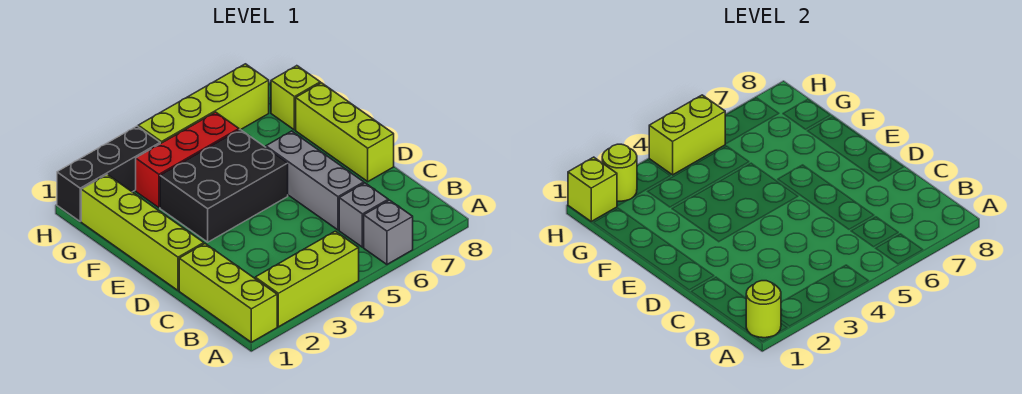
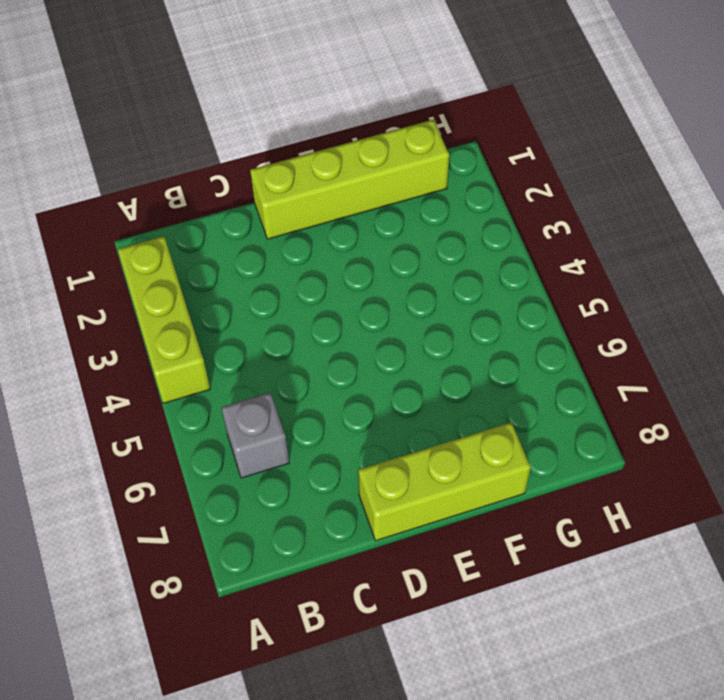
none -> lime brick A1:C1 level 1
none -> grey brick A6 level 1
none -> grey brick C6:E6 level 1

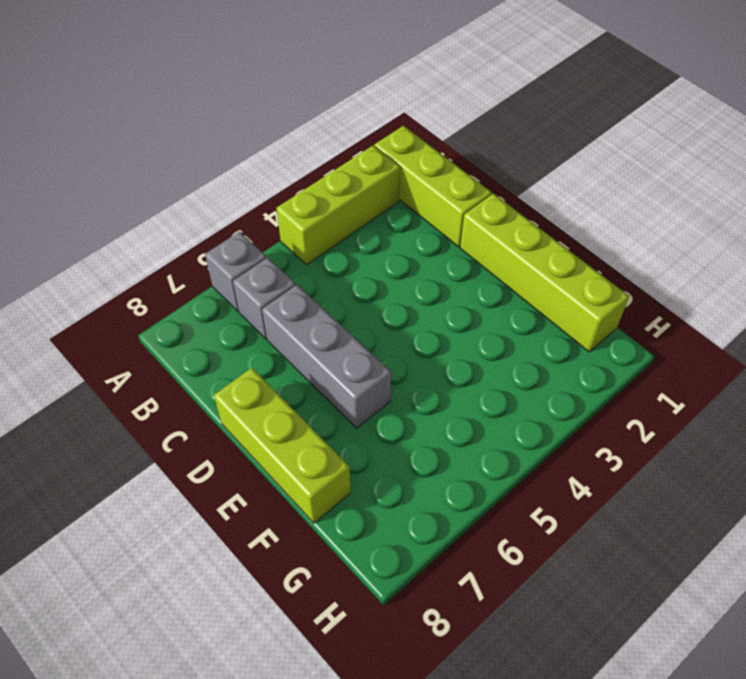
none -> black brick E3:F5 level 1
none -> red brick G3:G5 level 1
none -> lime brick G8 level 1

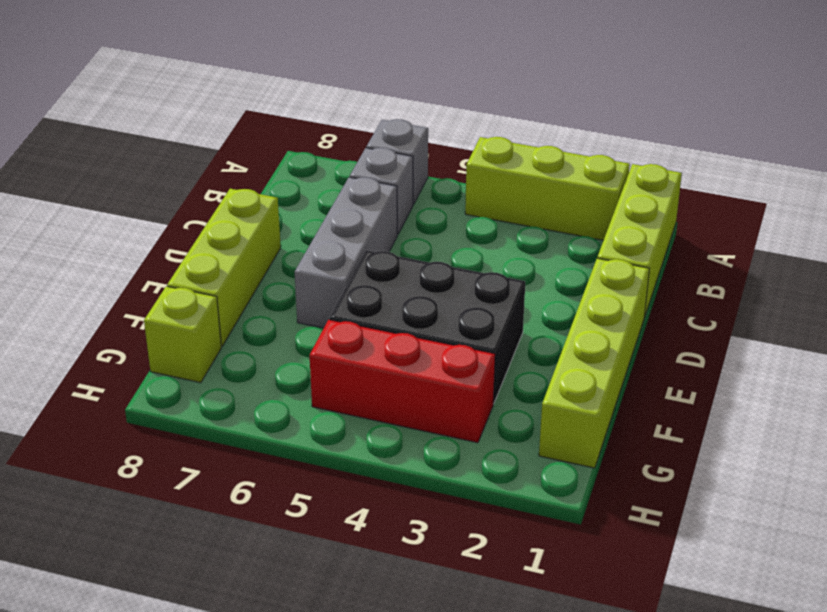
none -> black brick H1:H3 level 1
none -> lime brick H4:H7 level 1
none -> lime round brick A1 level 2

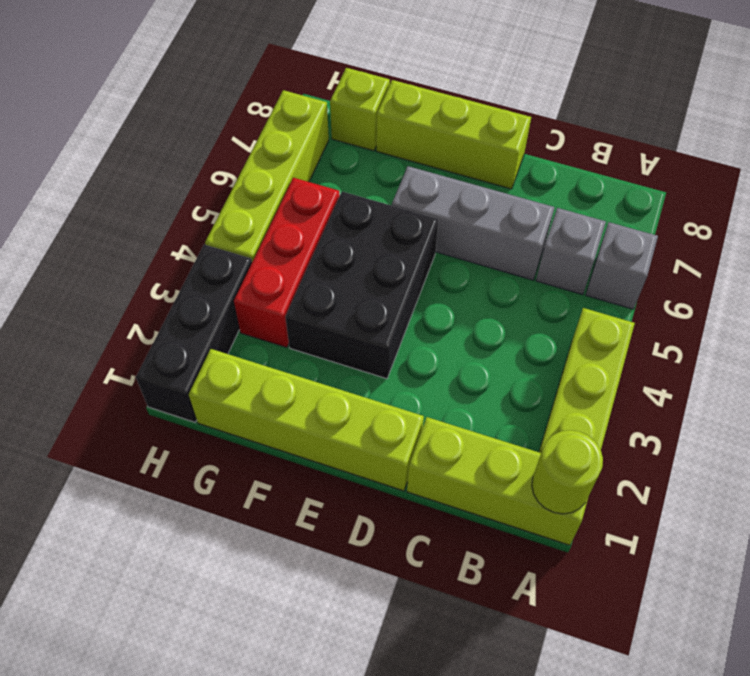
none -> lime brick H1 level 2
none -> lime round brick H2 level 2
none -> lime brick H4:H5 level 2

